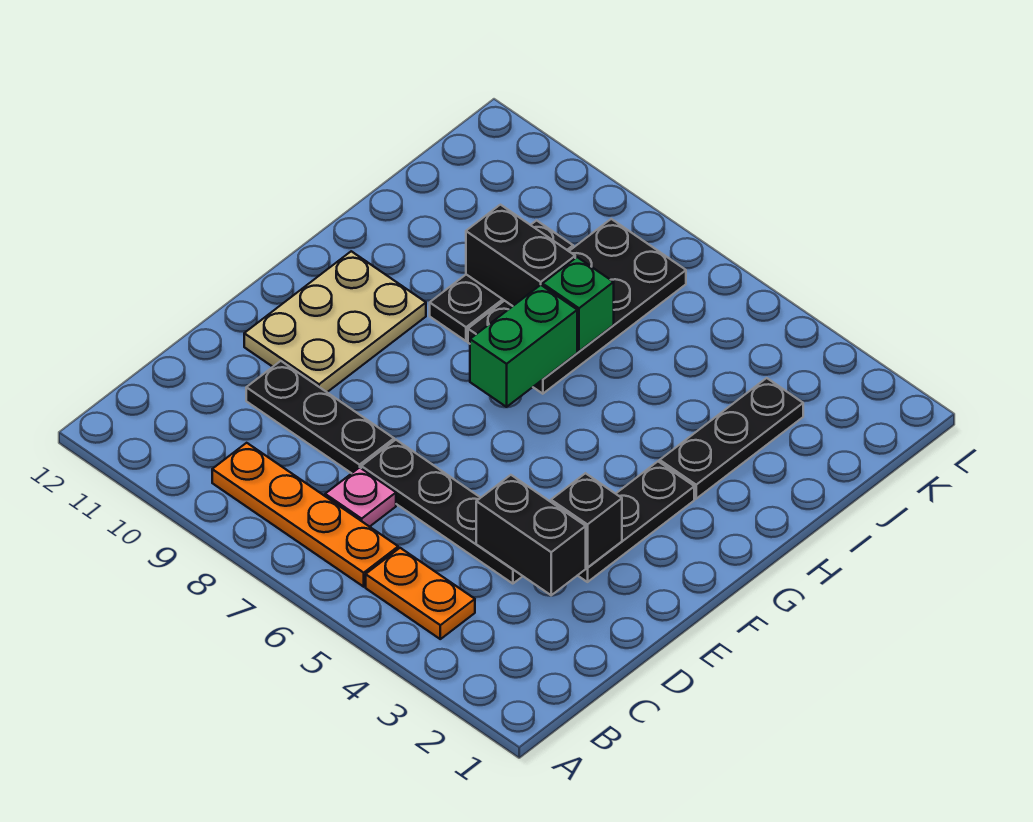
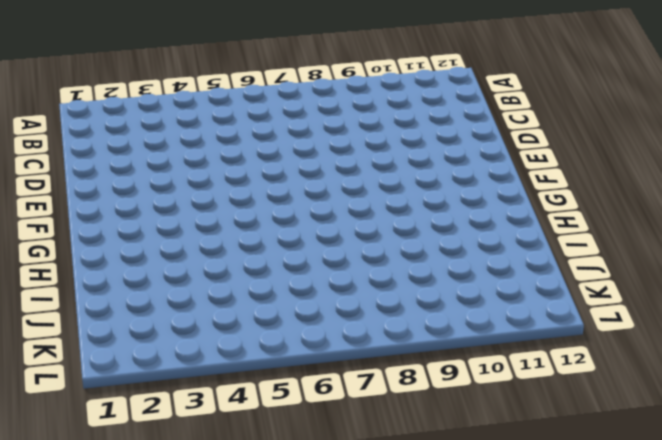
none -> orange plate B4:B5 level 1
none -> orange plate B6:B9 level 1
none -> pink plate C7 level 1

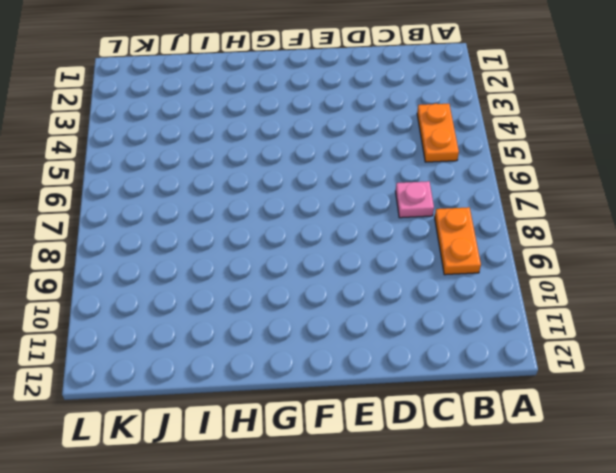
orange plate B8:B9 level 1 -> orange plate B6:B9 level 1
none -> black plate D4:D7 level 1
none -> black plate D8:D10 level 1
none -> black plate E3:G3 level 1

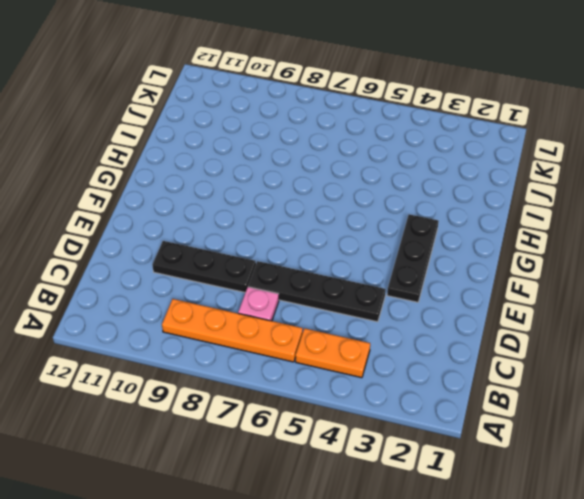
none -> tan plate E10:G11 level 1
none -> black plate H3:J3 level 1
none -> black plate H7:K8 level 1

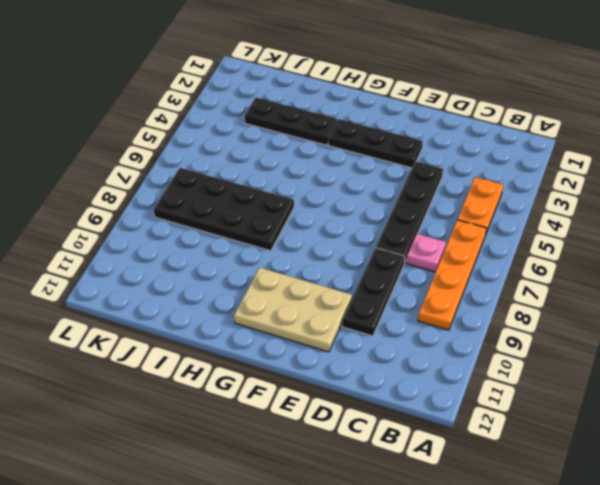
none -> black plate H9:J9 level 1
none -> black brick D3:D4 level 2
none -> black brick E3 level 2

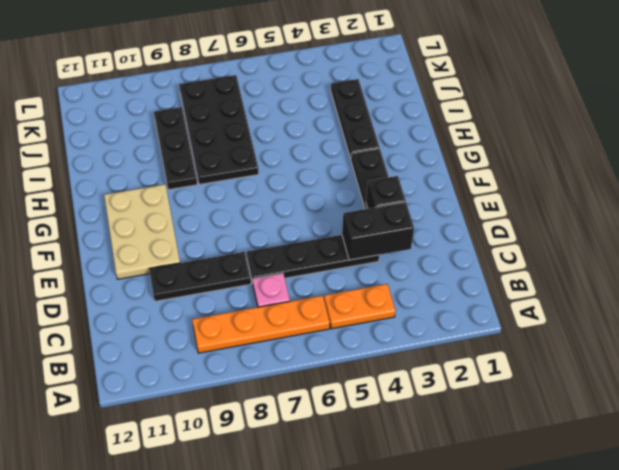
none -> green brick G7:H7 level 2
none -> green brick I7 level 2
none -> black brick I8:I9 level 2

